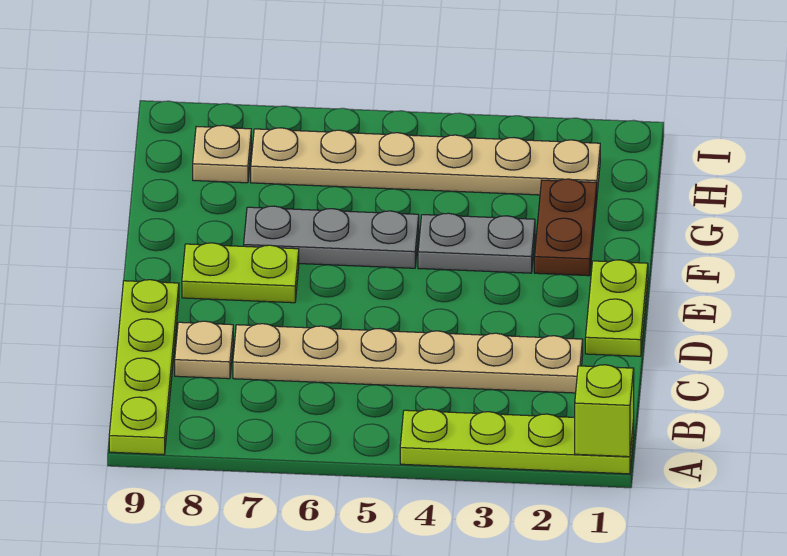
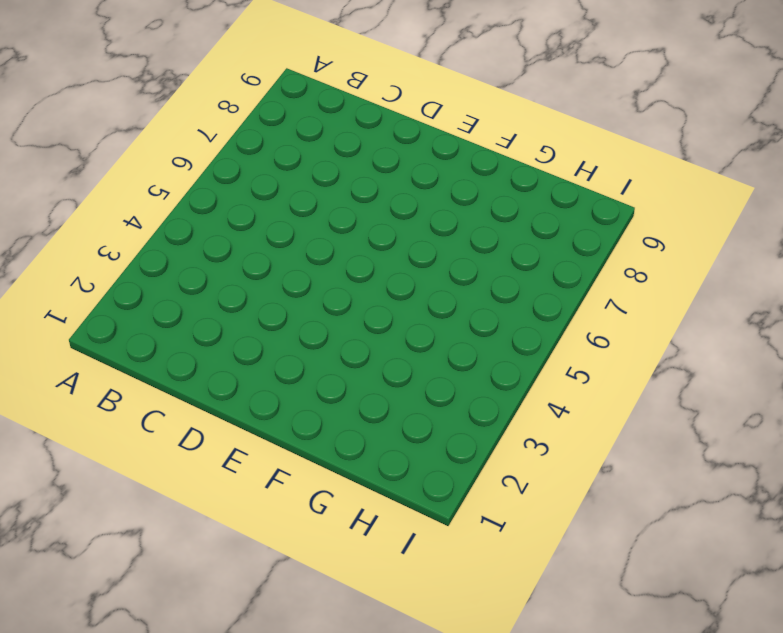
none -> lime plate A1:A4 level 1
none -> lime plate A9:D9 level 1
none -> tan plate C2:C7 level 1

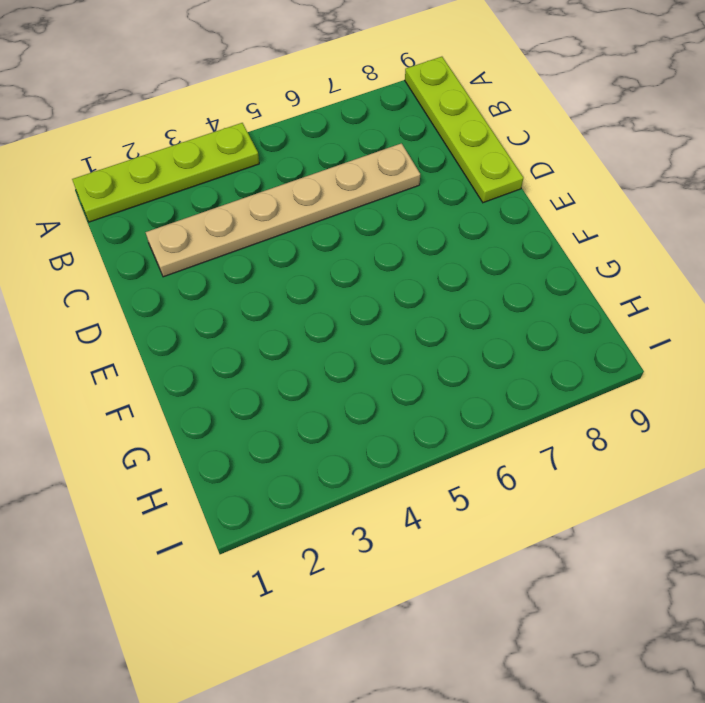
none -> tan plate C8 level 1
none -> lime plate D1:E1 level 1
none -> lime plate E7:E8 level 1

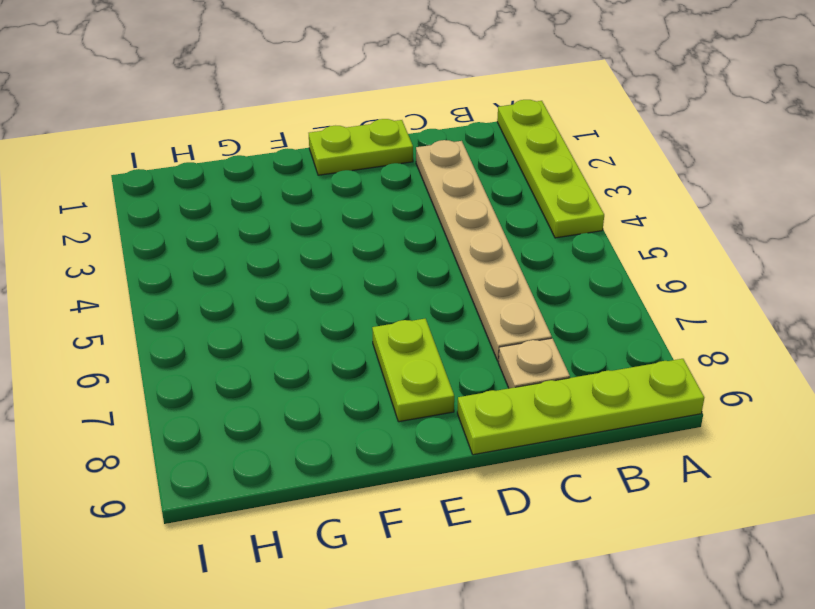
none -> brown plate F2:G2 level 1
none -> grey plate F3:F4 level 1
none -> grey plate F5:F7 level 1

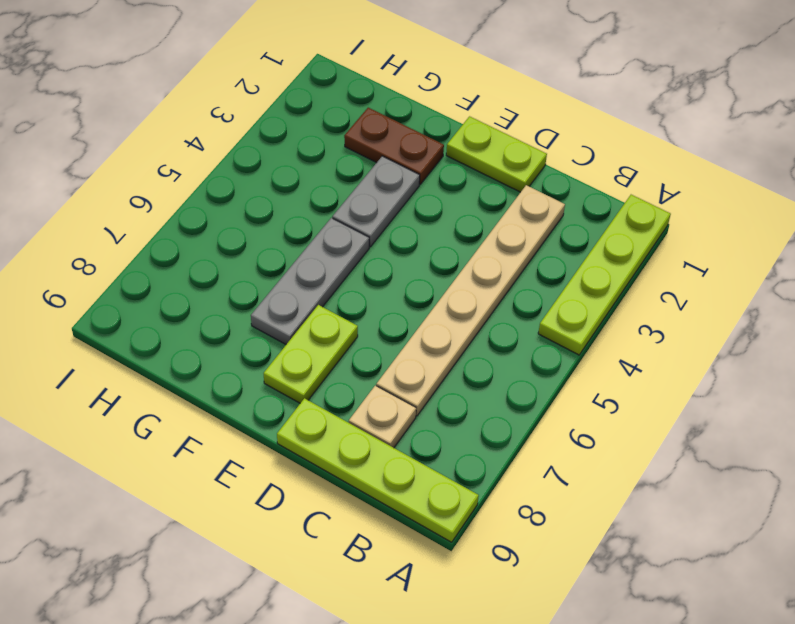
none -> tan plate H2:H7 level 1
none -> tan plate H8 level 1
none -> lime brick A1 level 2

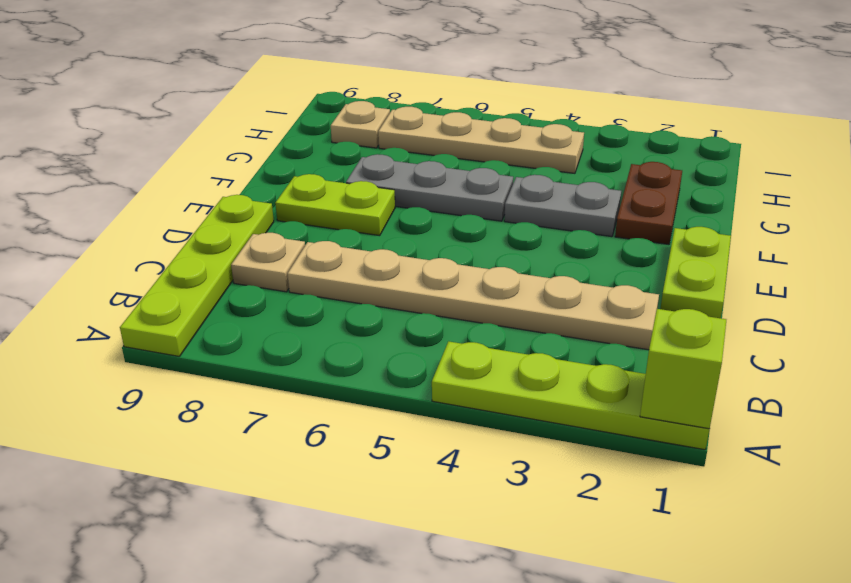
tan plate H4:H7 level 1 -> tan plate H2:H7 level 1

